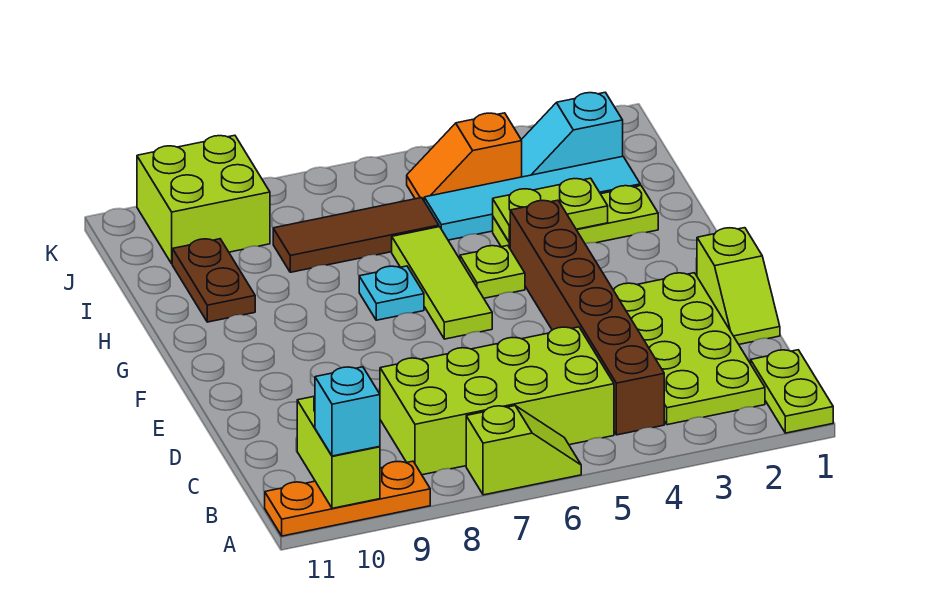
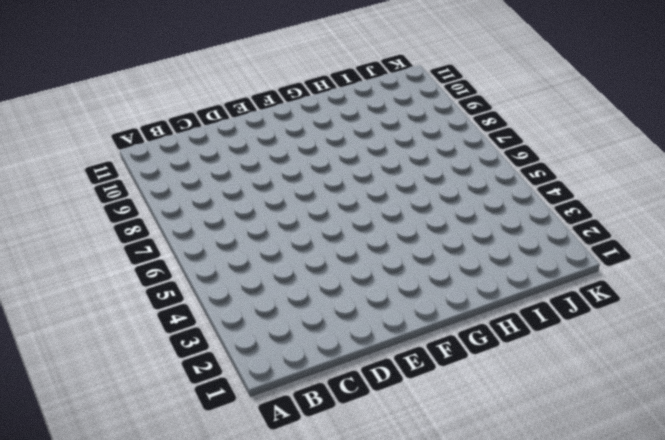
none -> lime plate A1:B1 level 1
none -> lime slope A6:A7 level 1 top 7
none -> orange plate A9:A11 level 1

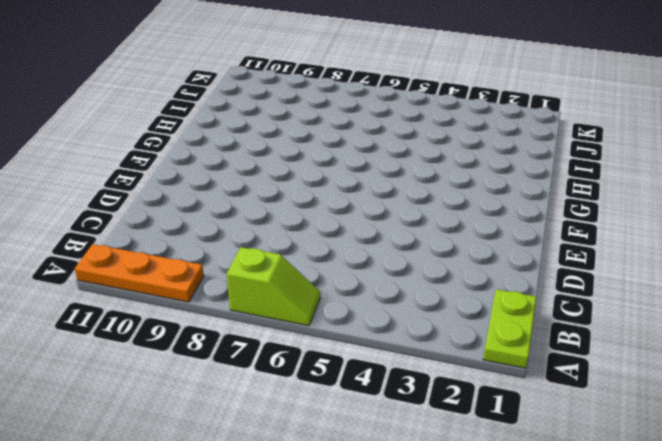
none -> lime plate B2:E3 level 1
none -> brown brick B4:G4 level 1
none -> lime brick B5:C8 level 1

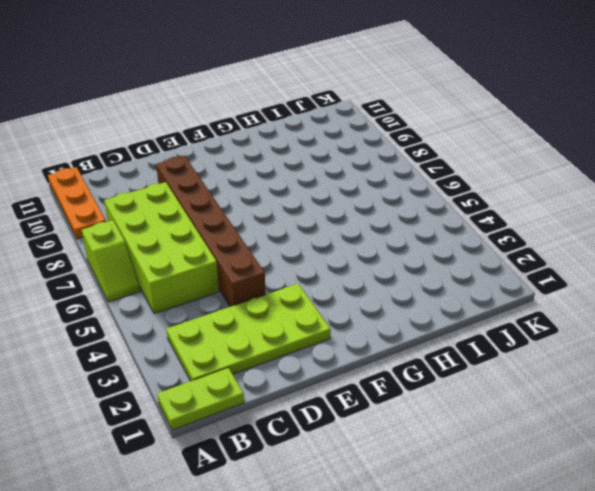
brown brick D4:D9 level 1 -> brown brick B4:G4 level 1
none -> lime slope D1:E1 level 1 top E
none -> lime tile F6:H6 level 1
none -> lime plate G5 level 1

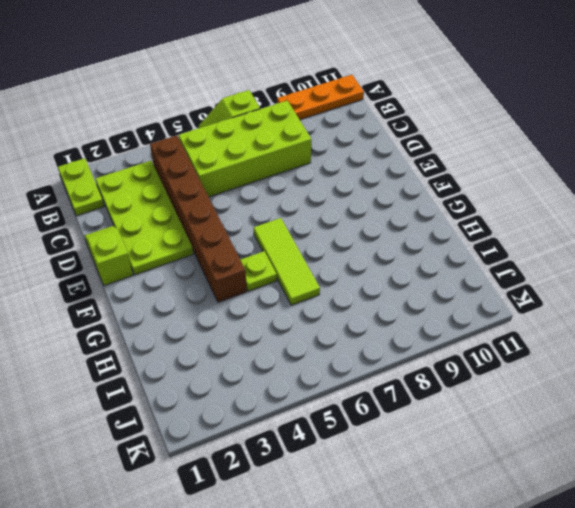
none -> cyan plate G7 level 1
none -> lime plate H2:H4 level 1
none -> brown plate H10:I10 level 1

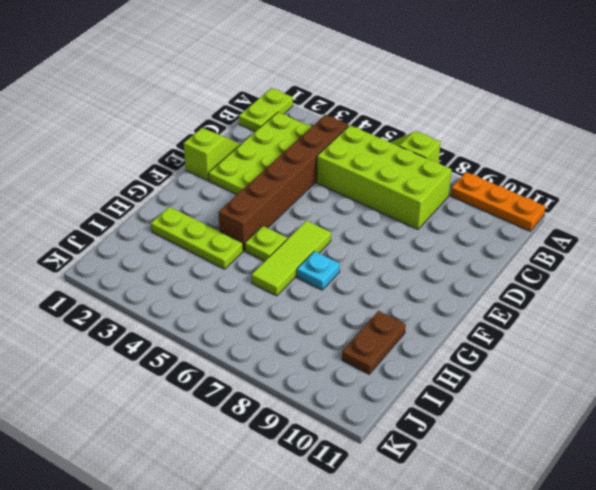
none -> cyan tile I2:I5 level 1
none -> brown tile I6:I8 level 1
none -> cyan slope J2:J3 level 1 top 2

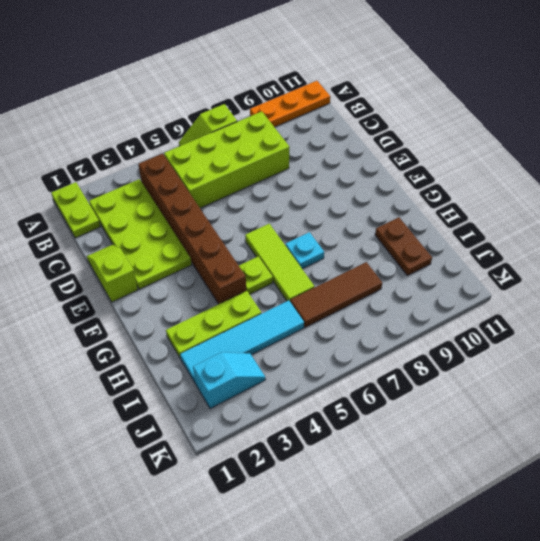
none -> orange slope J4:J5 level 1 top 4
none -> lime brick J9:K10 level 1
none -> lime brick A10:B10 level 2

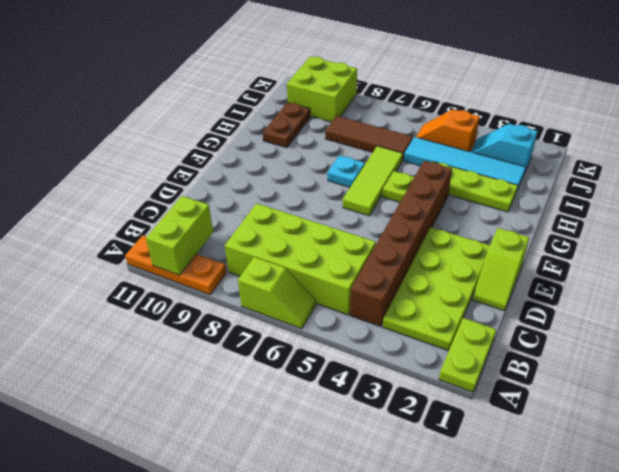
none -> lime plate H3:H4 level 2
none -> cyan brick A10 level 3

